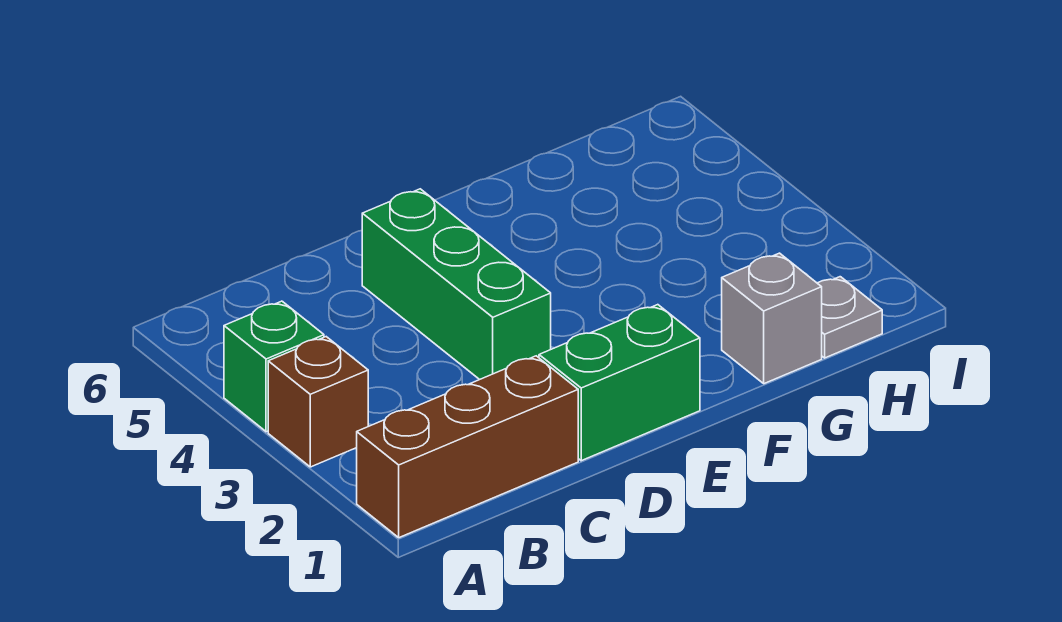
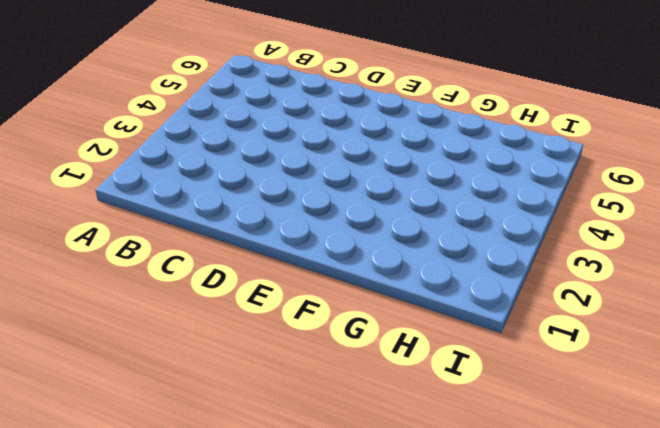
none -> brown brick A1:C1 level 1
none -> brown brick A3 level 1

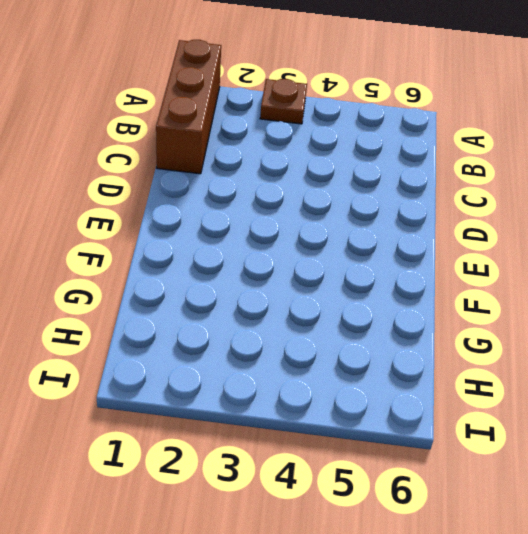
brown plate A3 level 1 -> brown brick A3 level 1
none -> green brick A4 level 1
none -> green brick D1:E1 level 1

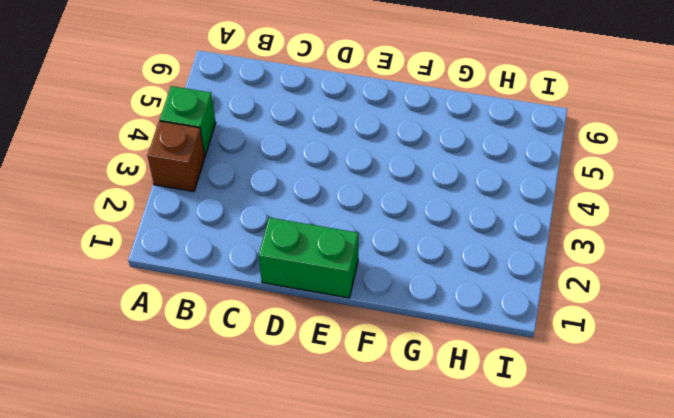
none -> brown brick A1:C1 level 1
none -> green brick D3:D5 level 1

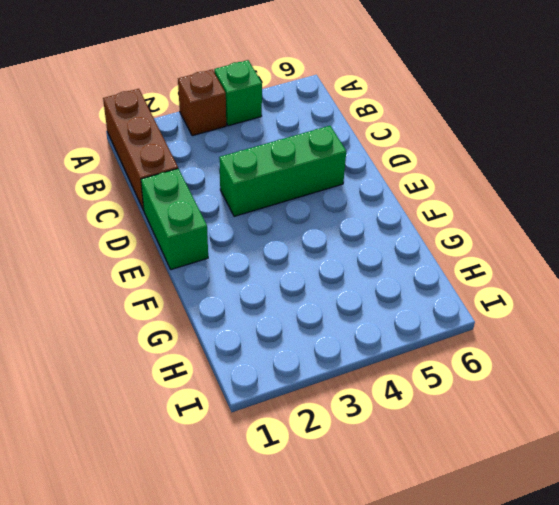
none -> grey brick G1 level 1
none -> grey plate H1 level 1

